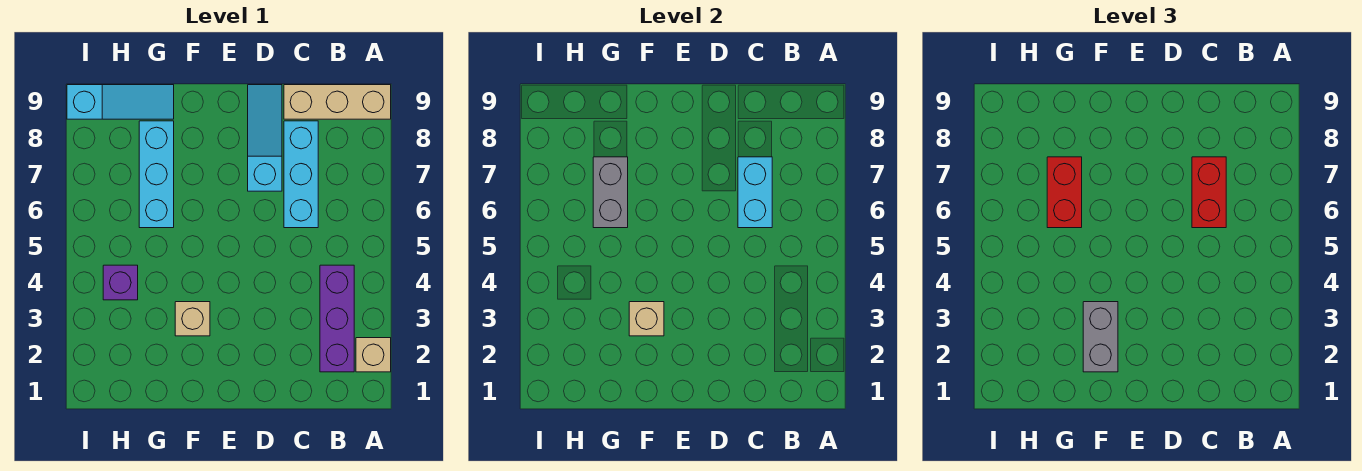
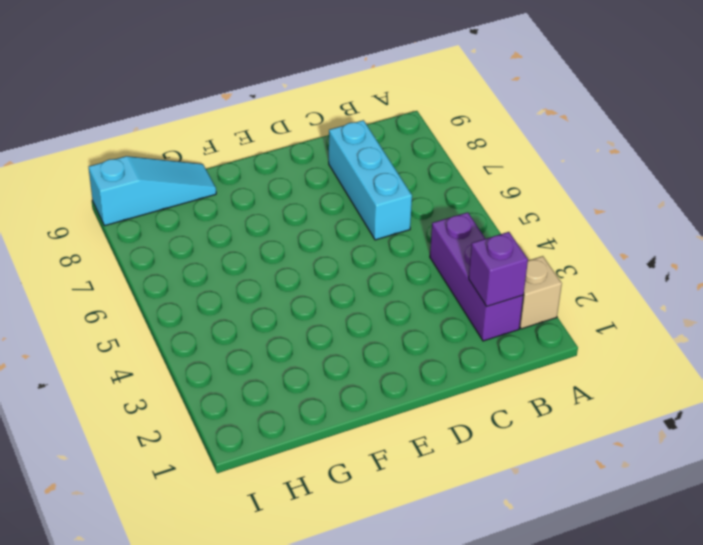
purple brick B2 level 2 -> purple brick H4 level 1
none -> tan brick A9:C9 level 1
none -> cyan slope D7:D9 level 1 top 7
none -> tan brick F3 level 1

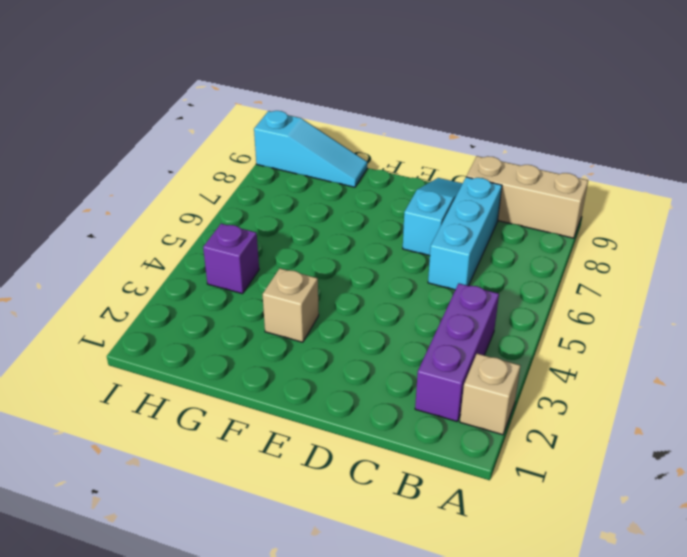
none -> cyan brick G6:G8 level 1
none -> cyan brick C6:C7 level 2
none -> tan brick F3 level 2

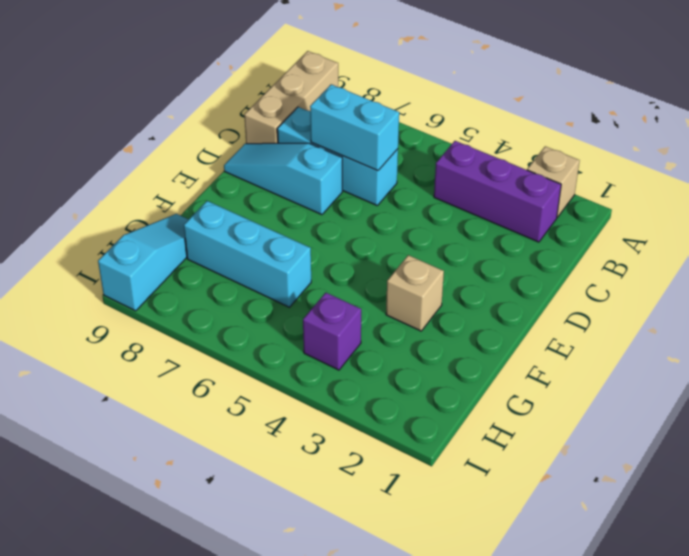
none -> tan brick F3 level 2
none -> grey brick G6:G7 level 2
none -> red brick C6:C7 level 3

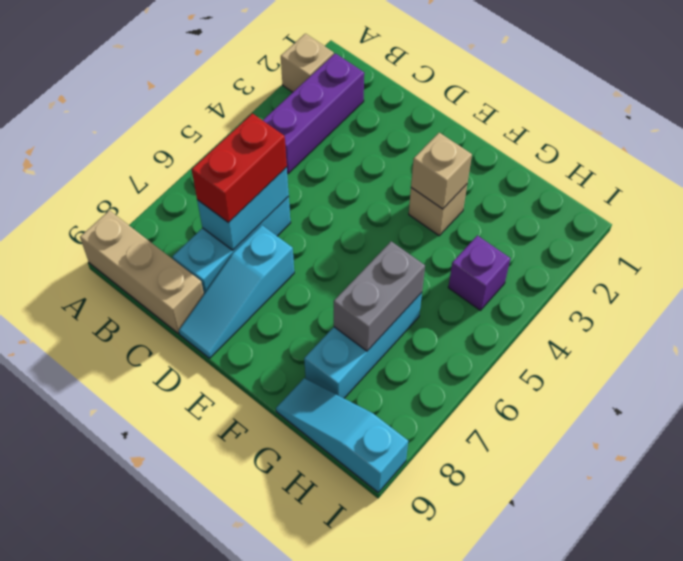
none -> grey brick F2:F3 level 3
none -> red brick G6:G7 level 3

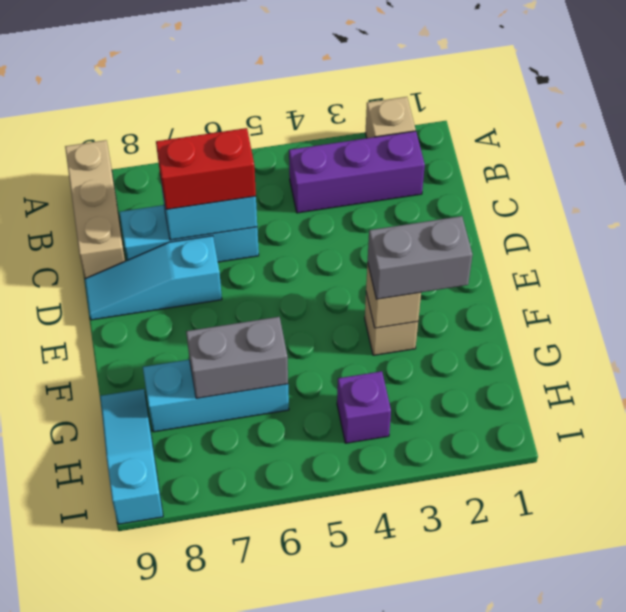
none -> red brick G6:G7 level 3

